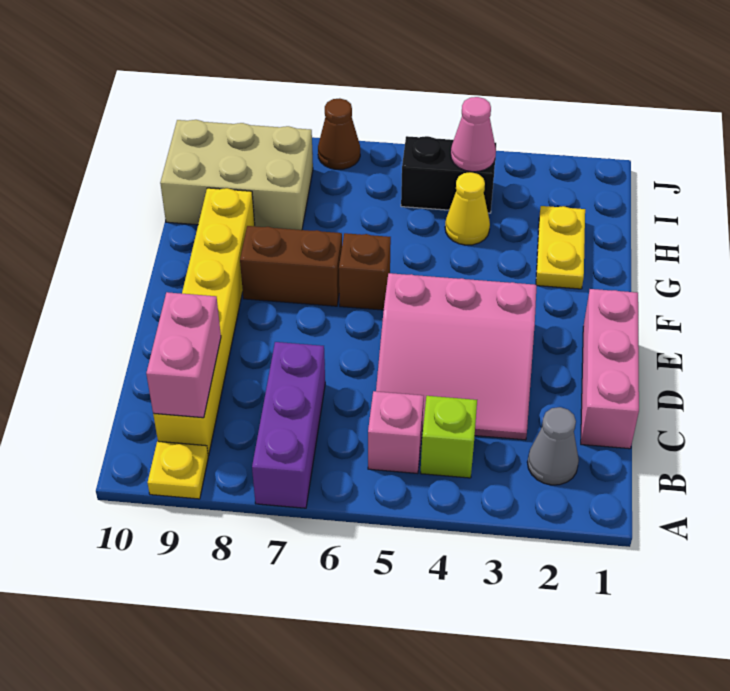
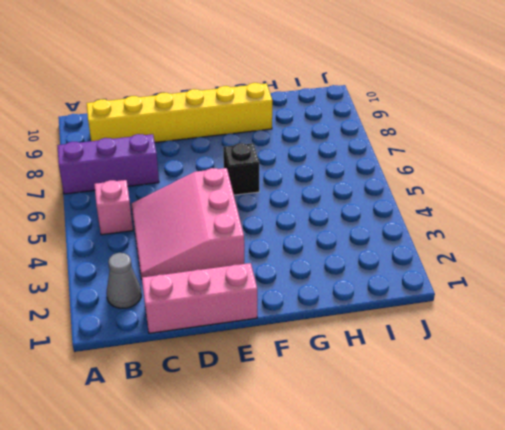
black brick F6 level 1 -> brown brick F6 level 1
none -> yellow plate A9 level 1
none -> lime brick B4 level 1
none -> brown brick F7:F8 level 1

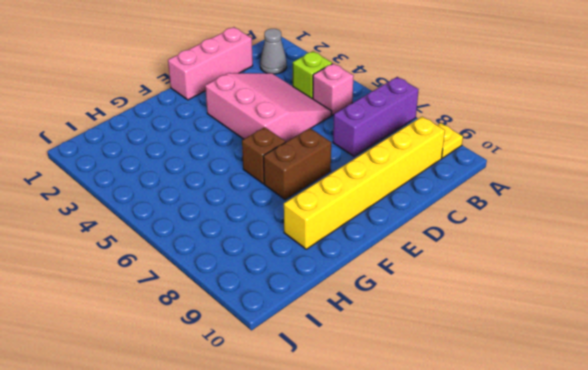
brown brick E7:F7 level 1 -> brown brick F7:F8 level 1
none -> yellow plate G2:H2 level 1
none -> yellow cone H4 level 1
none -> tan brick H8:I10 level 1

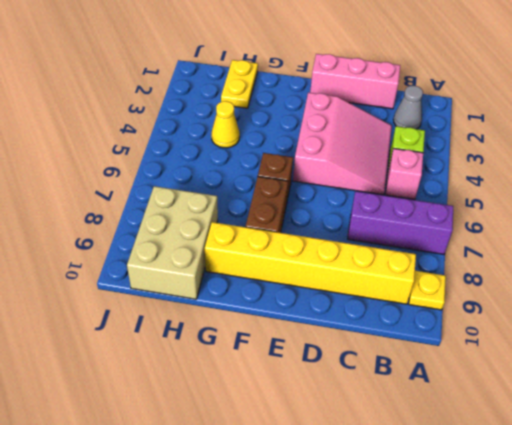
yellow plate H1:H2 level 1 -> yellow plate G2:H2 level 1
none -> black brick I4:I5 level 1
none -> brown cone J7 level 1
none -> pink brick B9:C9 level 2

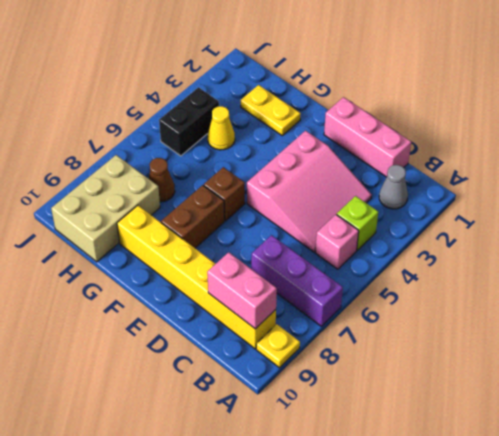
brown cone H7 level 1 -> brown cone J7 level 1
none -> pink cone I4 level 2

